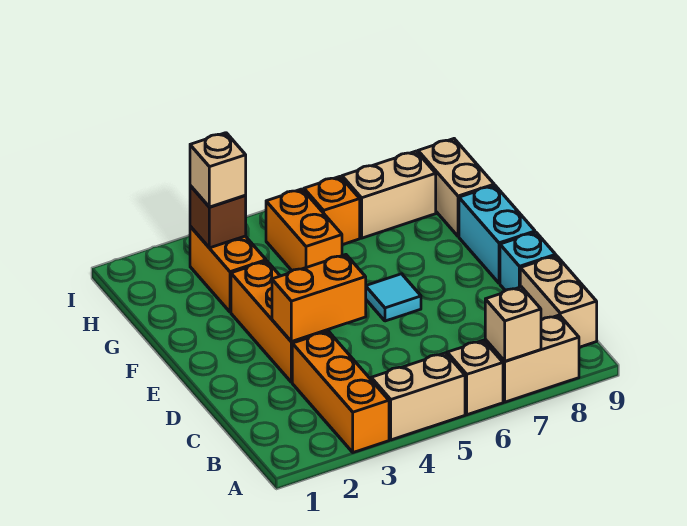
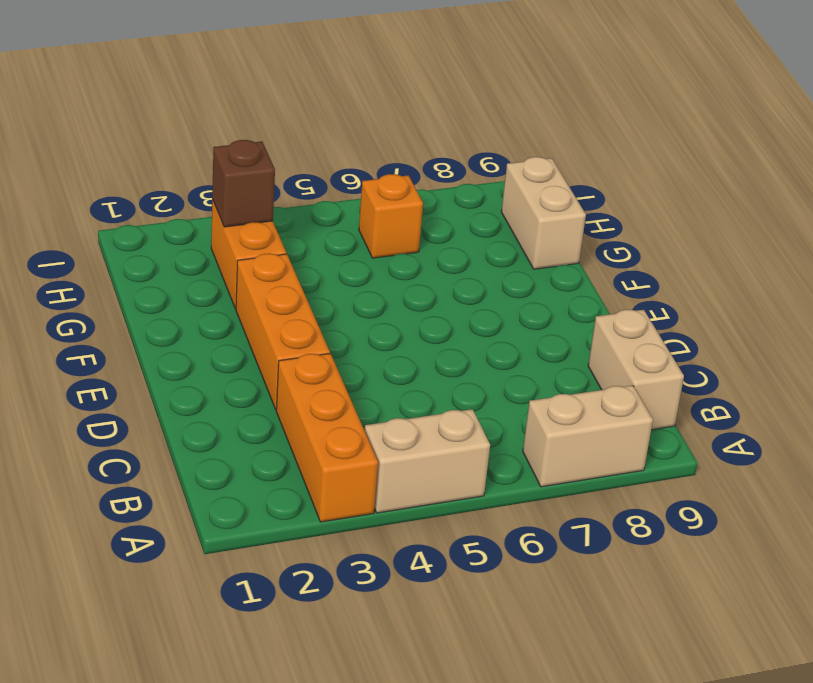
none -> tan brick A6 level 1
none -> cyan brick D9 level 1
none -> cyan tile E6 level 1

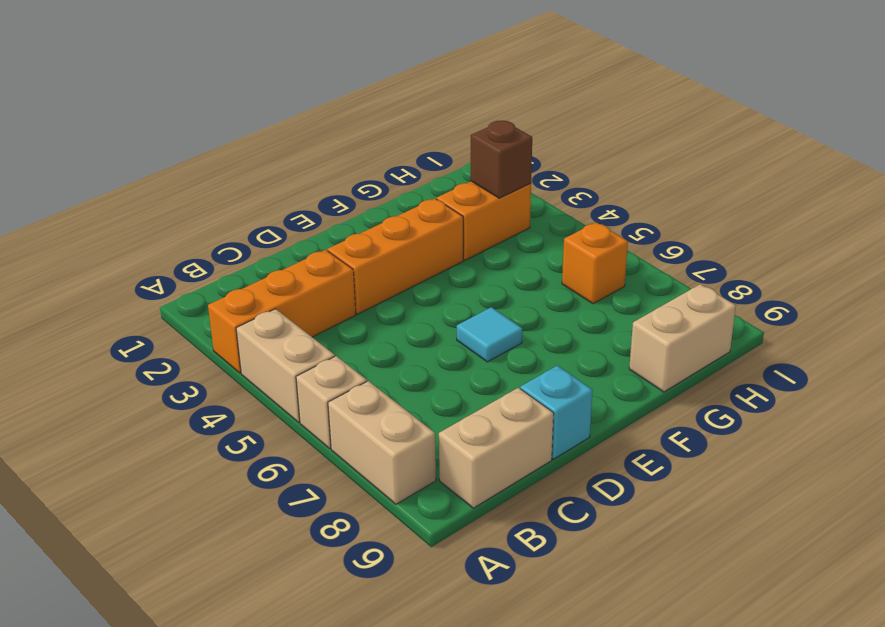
none -> cyan brick E9:F9 level 1
none -> orange brick G5:H5 level 1
none -> tan brick H7:H8 level 1

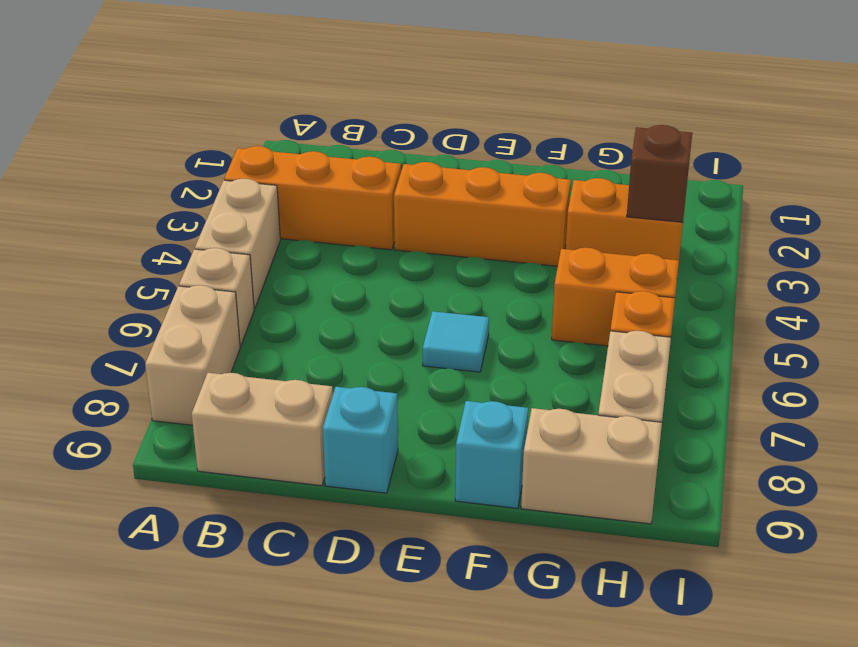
cyan brick F9 level 1 -> cyan brick E9:F9 level 1
none -> tan brick A7 level 2
none -> orange brick D3:D4 level 2
none -> tan brick H3 level 3

